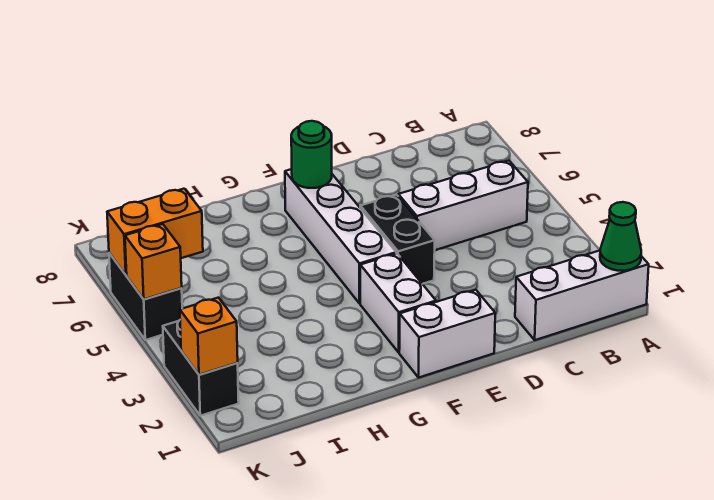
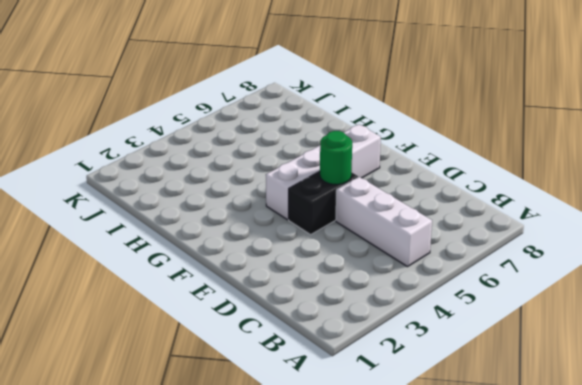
green round brick E5 level 2 -> green round brick F7 level 2
none -> white brick A1:C1 level 1
none -> white brick E1:F1 level 1
none -> white brick F2:F3 level 1

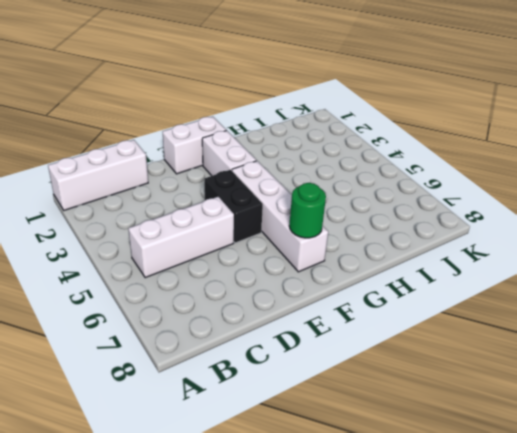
none -> black brick K2:K3 level 1
none -> black brick K5:K6 level 1
none -> green cone A1 level 2

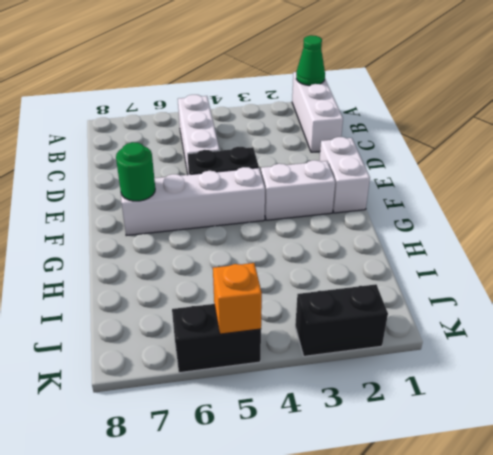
none -> orange brick J6:K6 level 2
none -> orange brick K2 level 2

